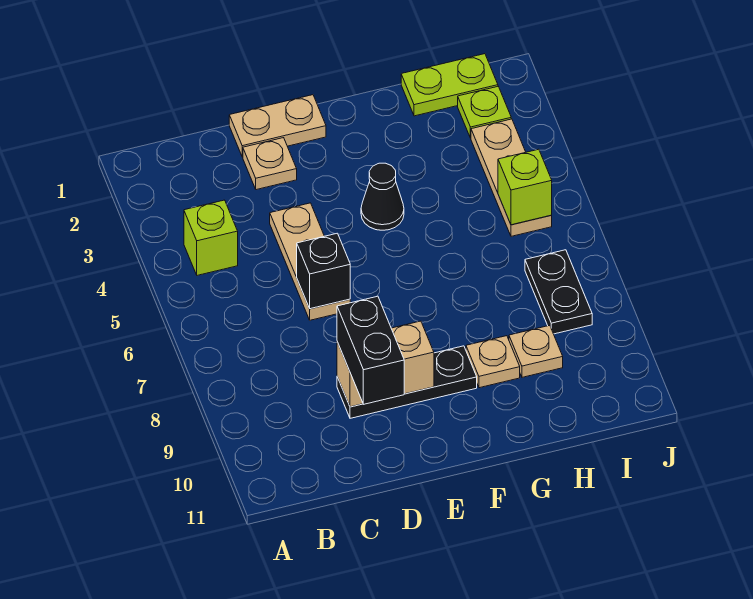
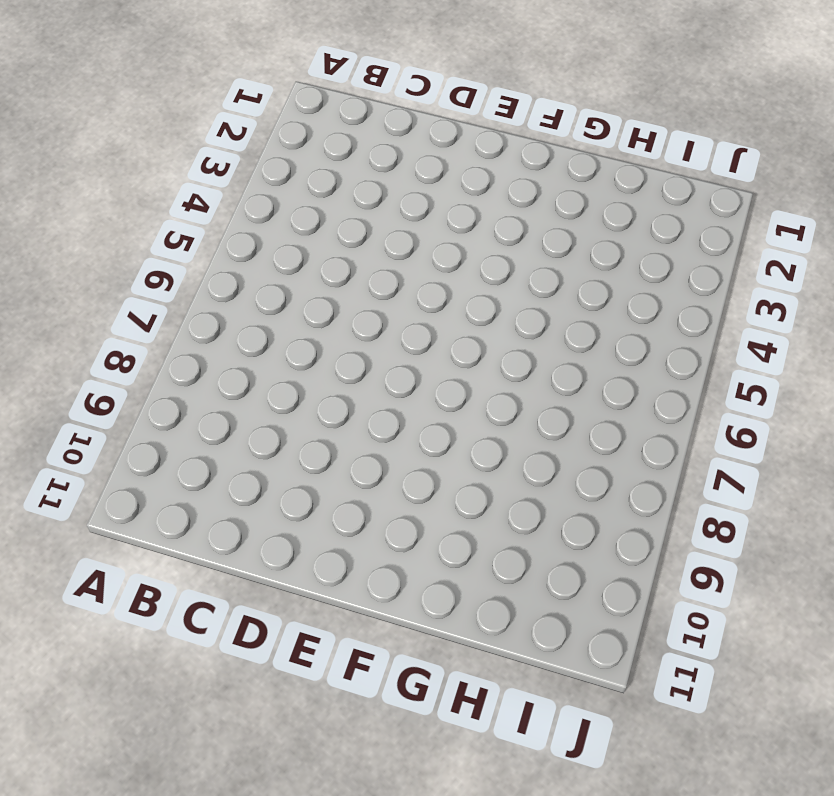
none -> lime brick B4 level 1
none -> tan plate D1:E1 level 1
none -> tan plate D2 level 1

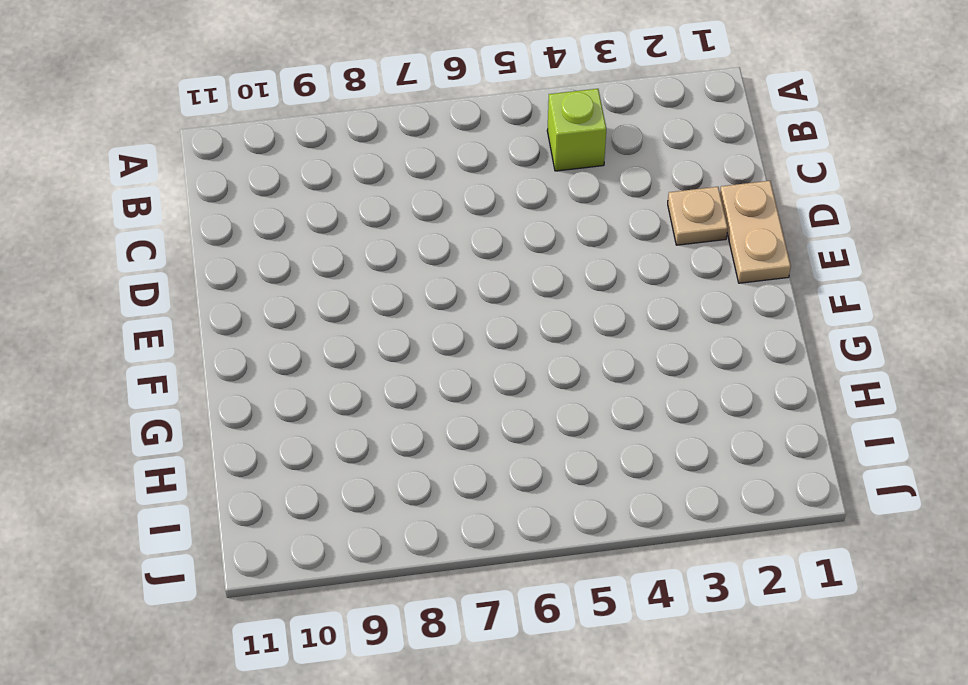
none -> tan plate D4:D6 level 1
none -> black plate D9:F9 level 1
none -> black cone F4 level 1

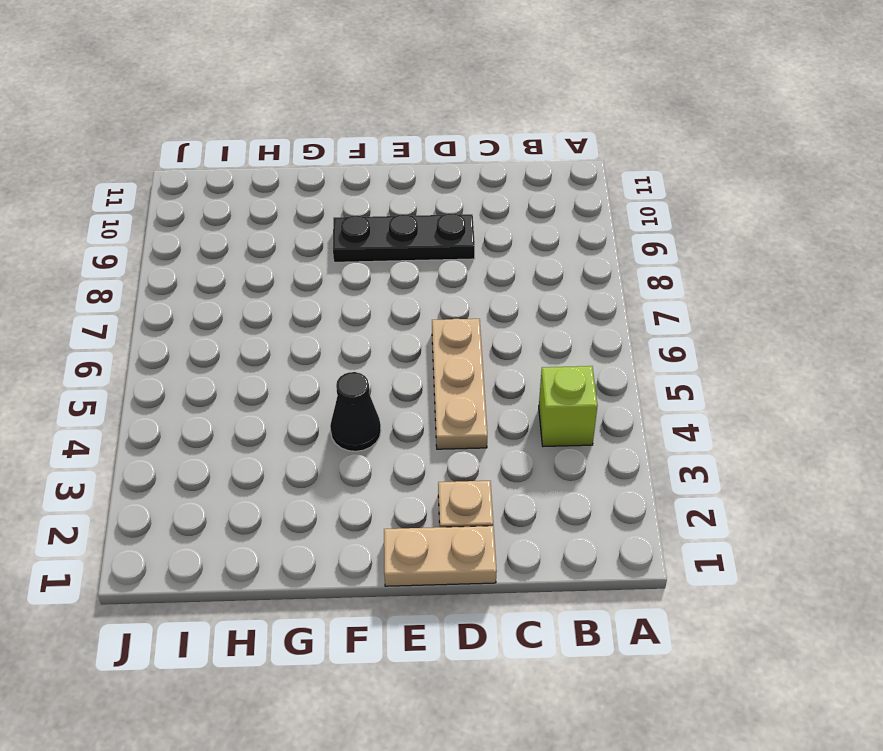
none -> tan plate G9 level 1
none -> lime plate H1:I1 level 1
none -> tan plate H9 level 1

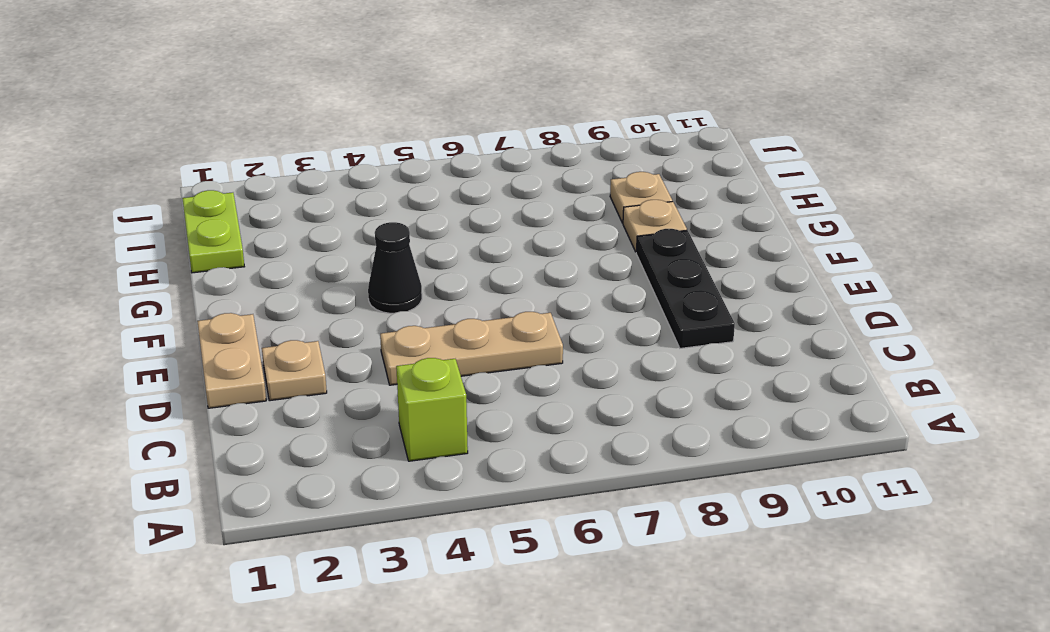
none -> lime plate I2 level 1
none -> tan plate I3:I5 level 1
none -> black plate I7:I8 level 1

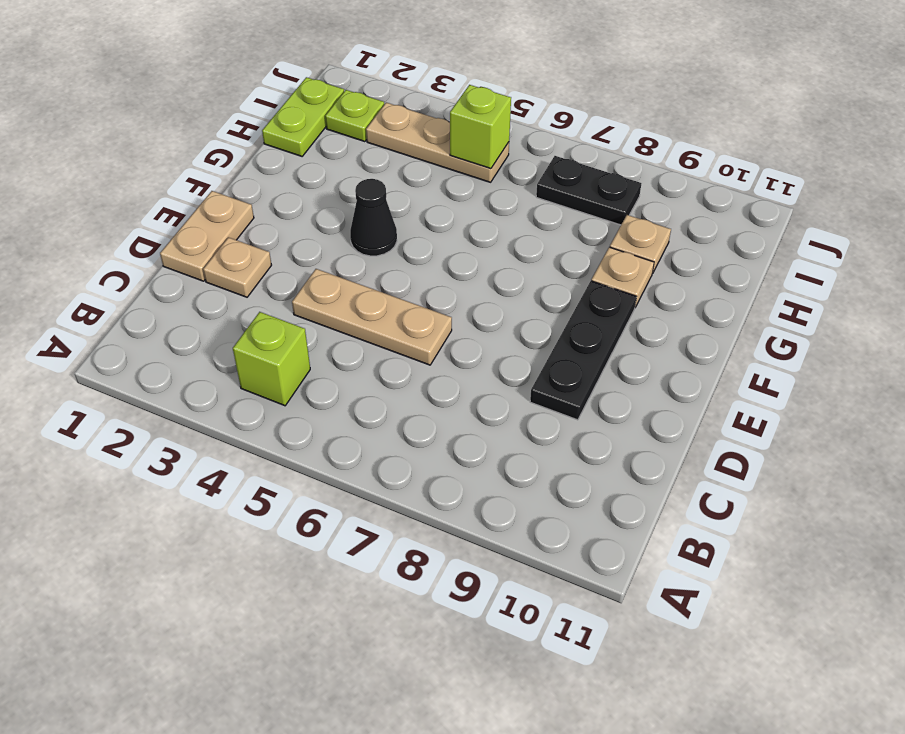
none -> black brick D6 level 2
none -> tan brick D9:E9 level 2
none -> black brick D9:D10 level 3

